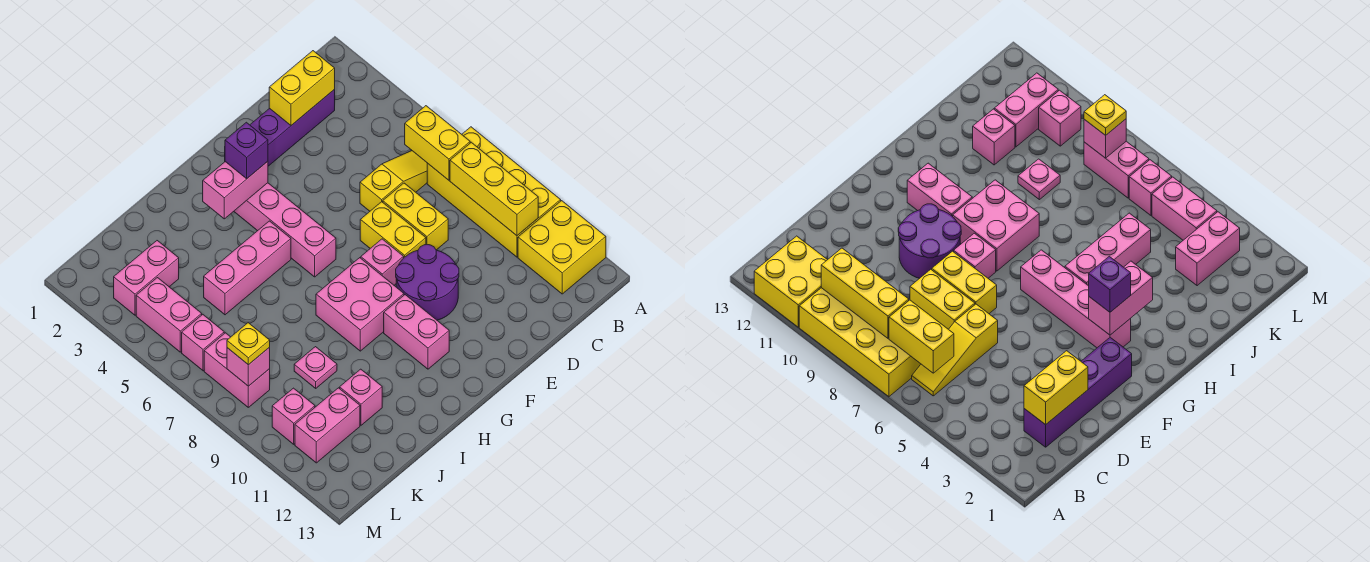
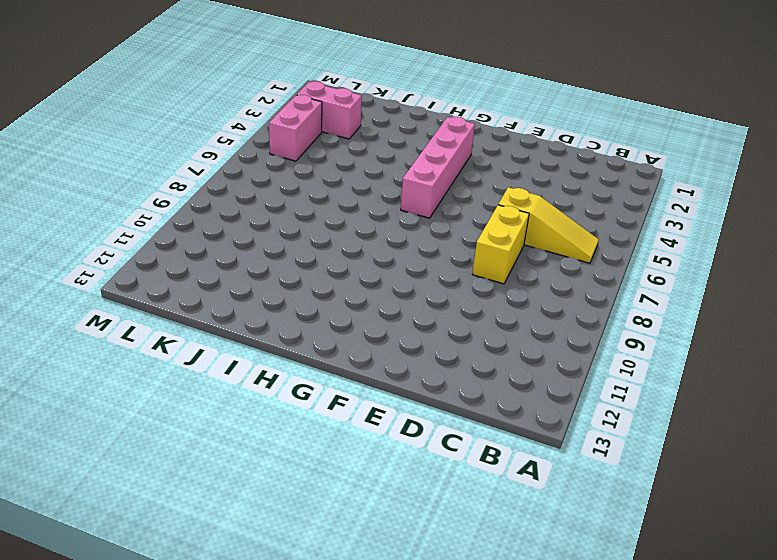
none -> yellow brick A7:B10 level 1
none -> yellow brick A11:B12 level 1
none -> purple brick C2:F2 level 1

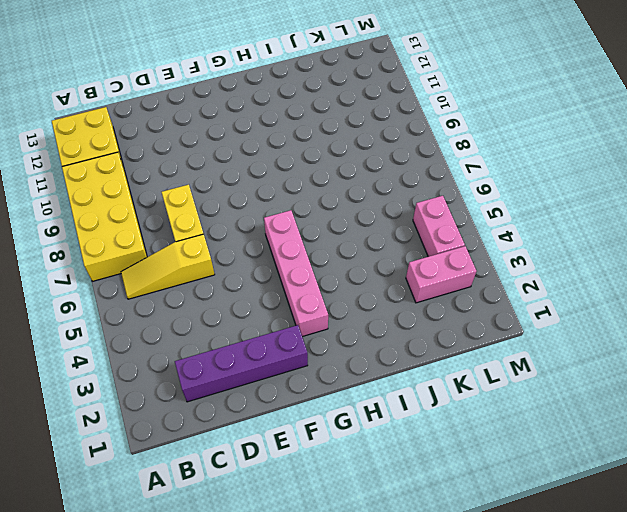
none -> yellow brick E7:E8 level 1
none -> purple round brick E9:F10 level 1
none -> pink brick F8 level 1

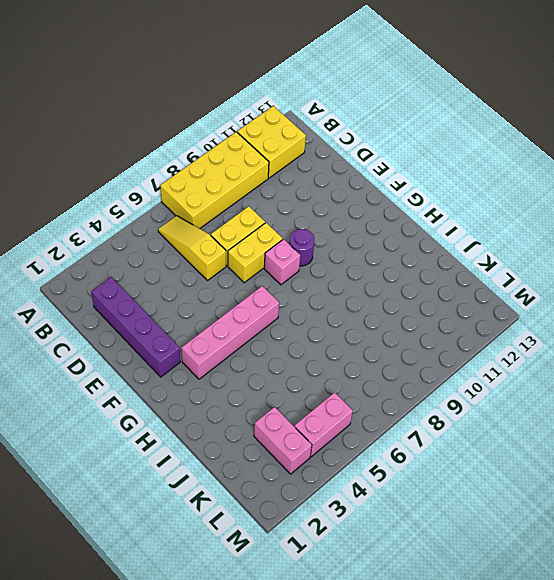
purple round brick F9 level 1 -> purple round brick E9:F10 level 1
none -> pink brick G8:H9 level 1
none -> pink brick G10:G11 level 1
none -> pink brick H5:J5 level 1

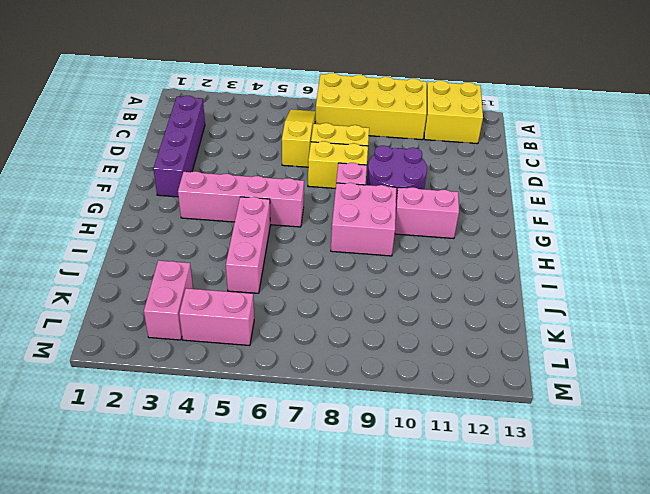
none -> pink plate J9 level 1
none -> pink brick J11 level 1
none -> pink brick K11:L11 level 1

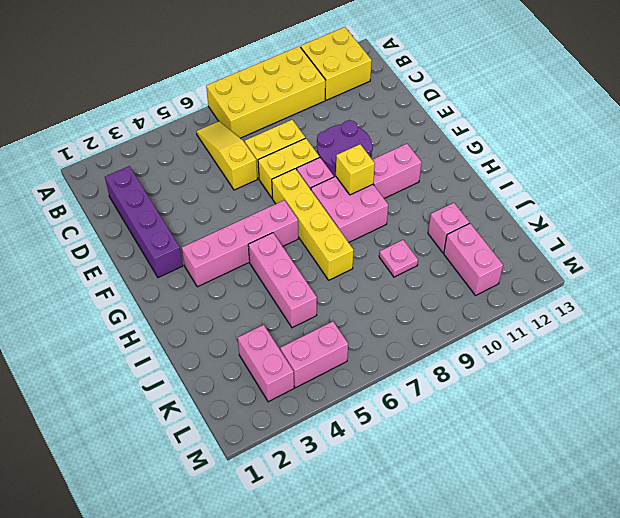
yellow brick F7:I7 level 1 -> none
yellow brick G9 level 2 -> none
none -> pink brick L6 level 1
none -> pink brick L7:L8 level 1
none -> pink brick L10 level 1

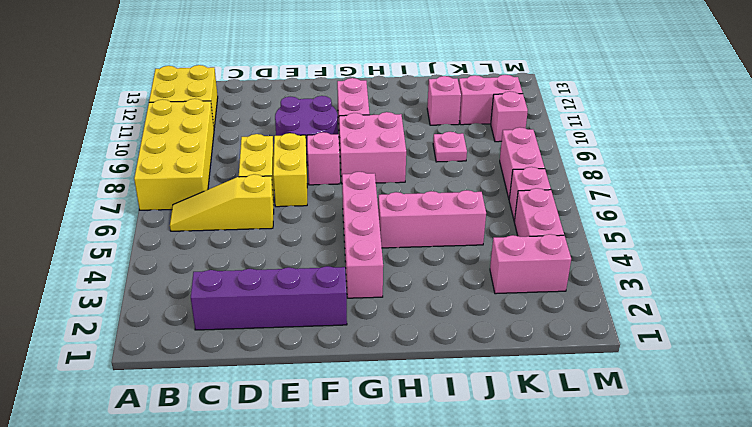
none -> yellow brick B6:B7 level 2
none -> yellow brick B8:B10 level 2
none -> yellow brick C2:D2 level 2

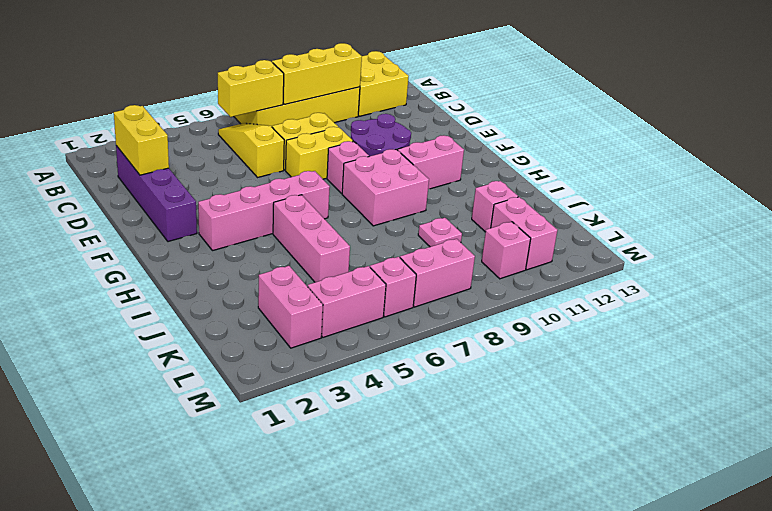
none -> pink brick G3:H3 level 2
none -> pink brick L8 level 2
none -> purple brick G3 level 3

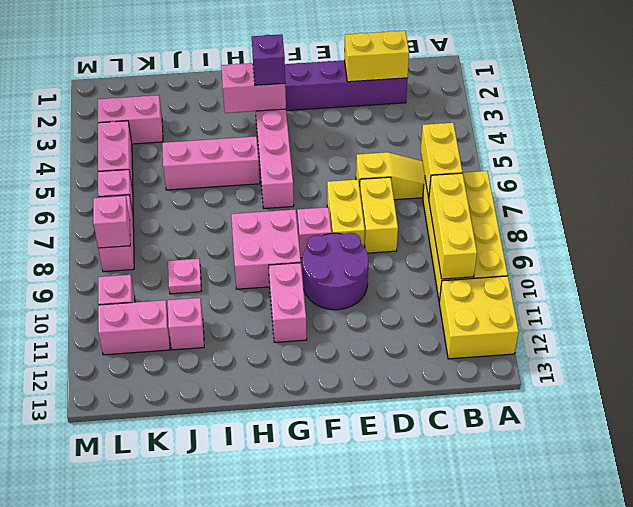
none -> yellow plate L8 level 3

